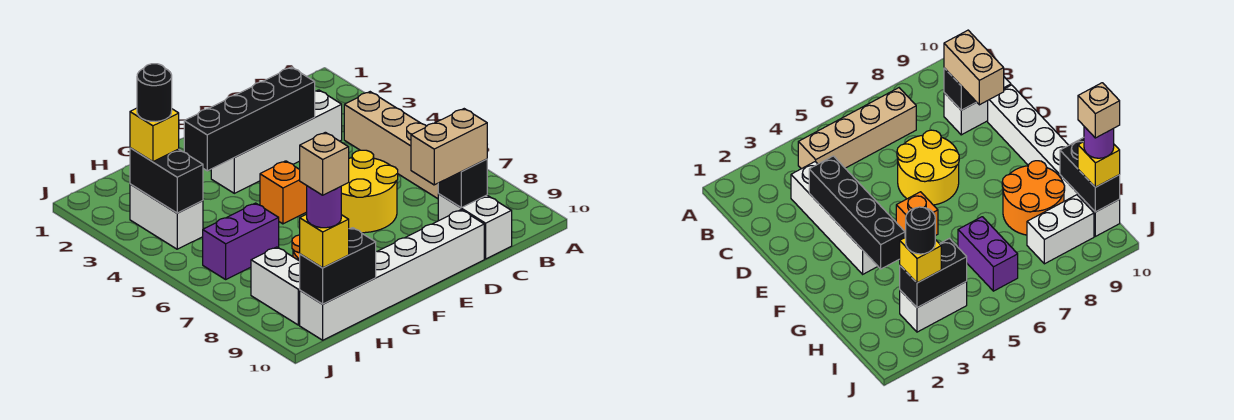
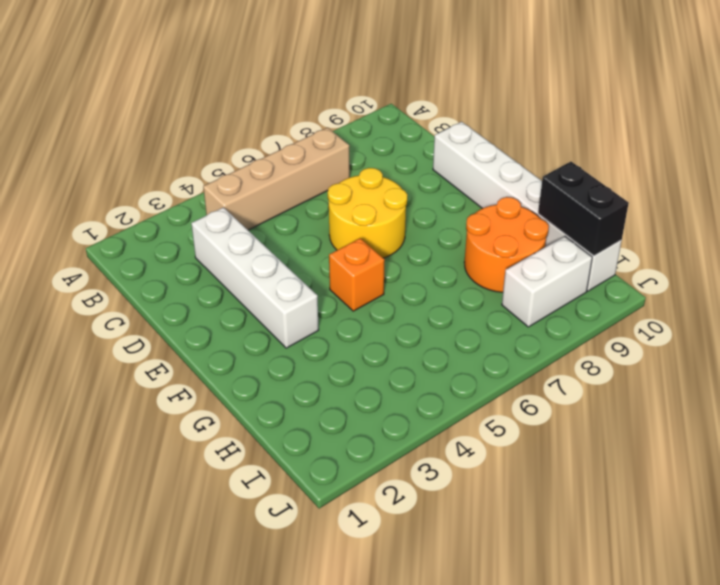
none -> white brick C9:C10 level 1
none -> purple brick H6:I6 level 1
none -> white brick I3:I4 level 1

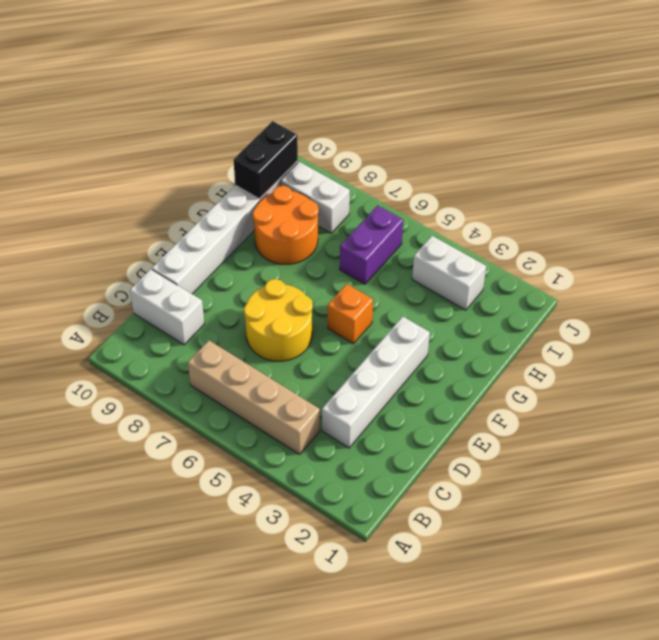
none -> black brick C9 level 2
none -> black brick D3:G3 level 2
none -> black brick I3:I4 level 2

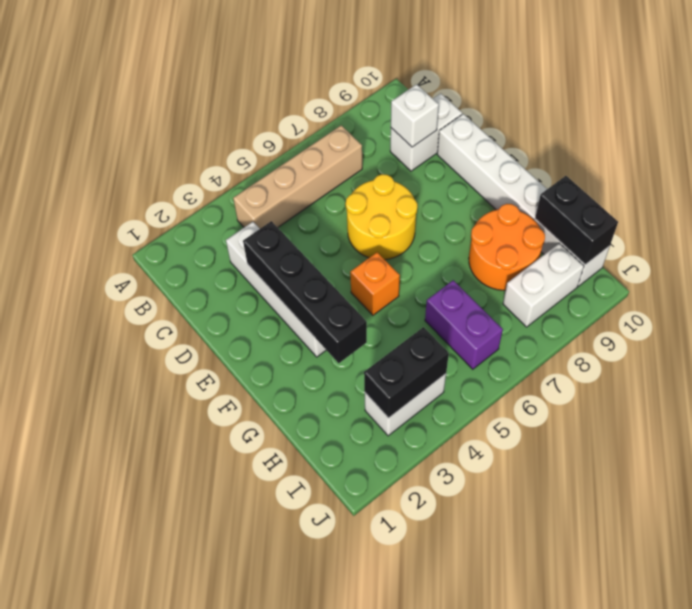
white brick C9 level 2 -> black brick C9 level 2
none -> tan brick C9:D9 level 3
none -> yellow brick I3 level 3
none -> yellow brick I10 level 3

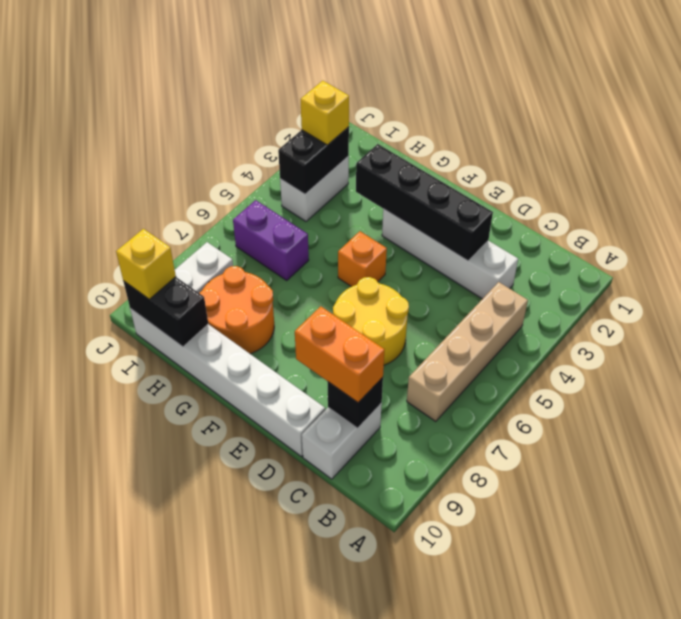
orange brick C9:D9 level 3 -> tan brick C9:D9 level 3
none -> black round brick I3 level 4
none -> purple round brick I10 level 4
none -> tan brick I10 level 5

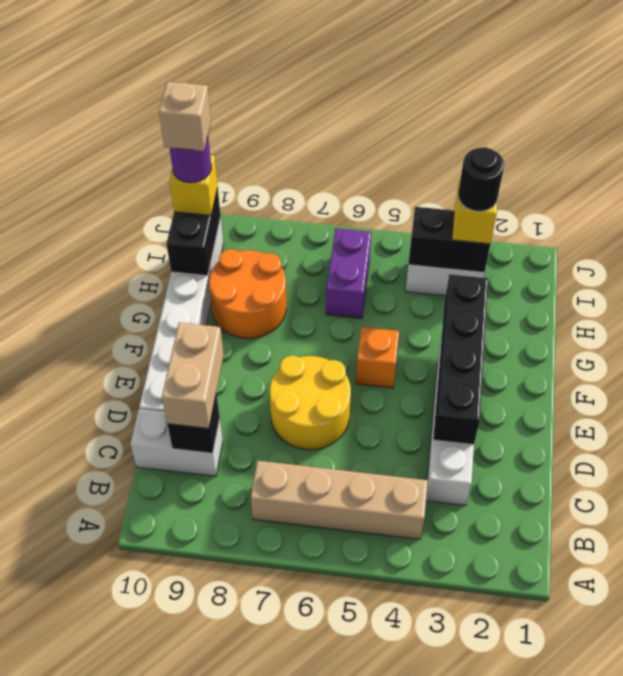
none -> white brick I8:I9 level 1

